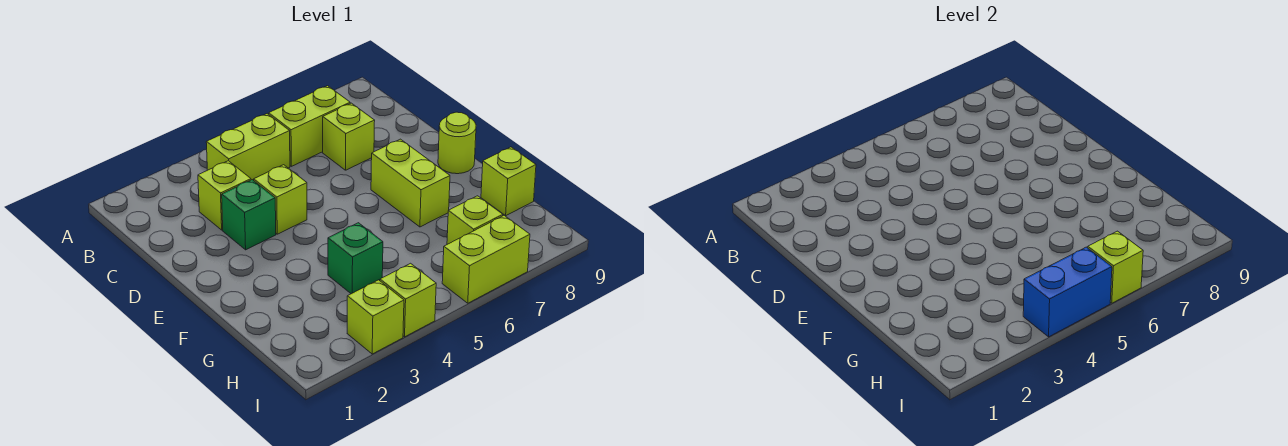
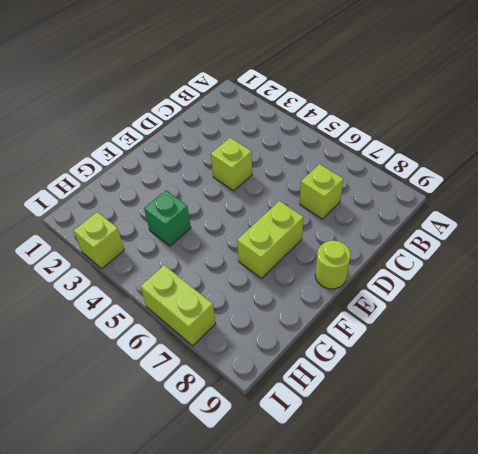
none -> lime brick B4:B5 level 1
none -> lime brick B6:B7 level 1
none -> lime brick C3 level 1

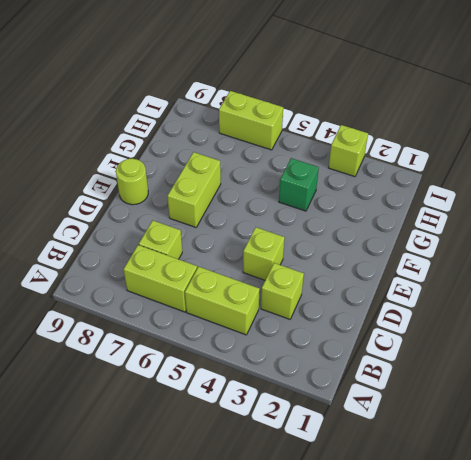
none -> green brick D3 level 1
none -> lime brick G9 level 1
none -> lime brick H7 level 1

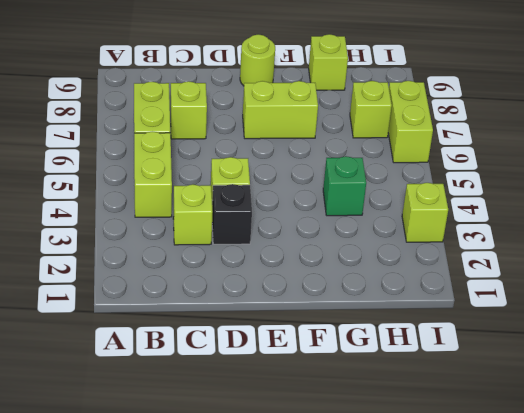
black brick D3 level 1 -> green brick D3 level 1
none -> lime brick I4 level 1
none -> blue brick I4:I5 level 2
none -> lime brick I6 level 2

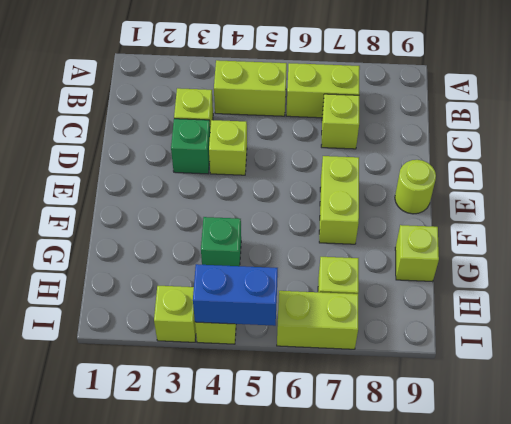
none -> lime brick I6 level 2

